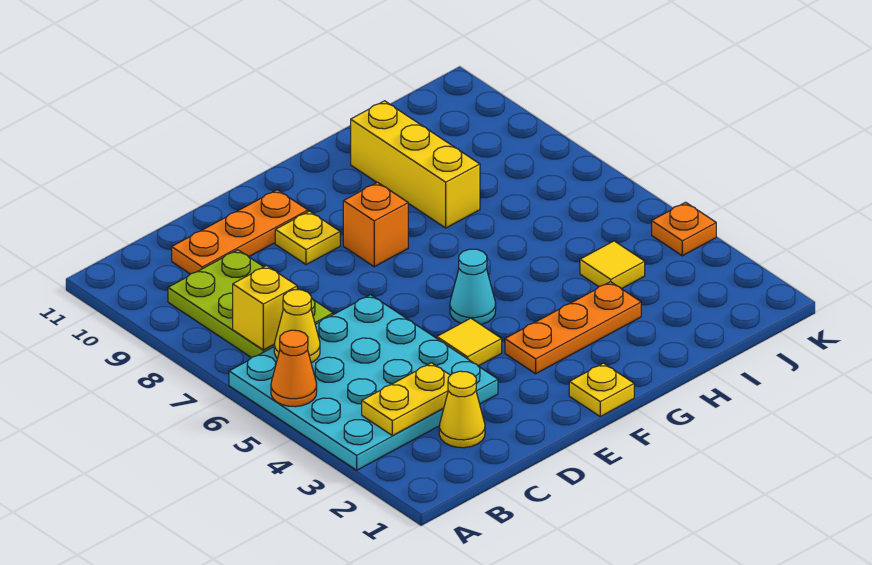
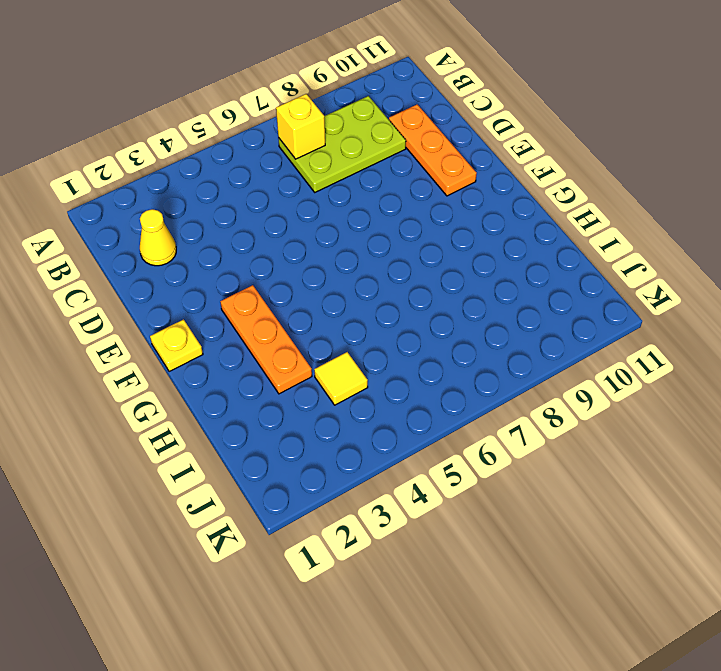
none -> cyan plate A3:D6 level 1
none -> yellow tile E4 level 1
none -> yellow plate E9 level 1

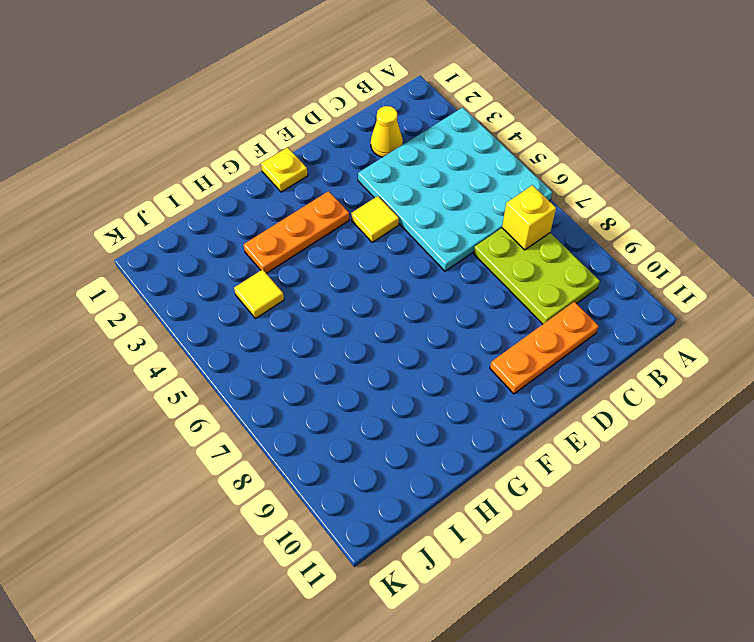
none -> yellow plate E9 level 1
none -> cyan cone F5 level 1
none -> orange brick F8 level 1

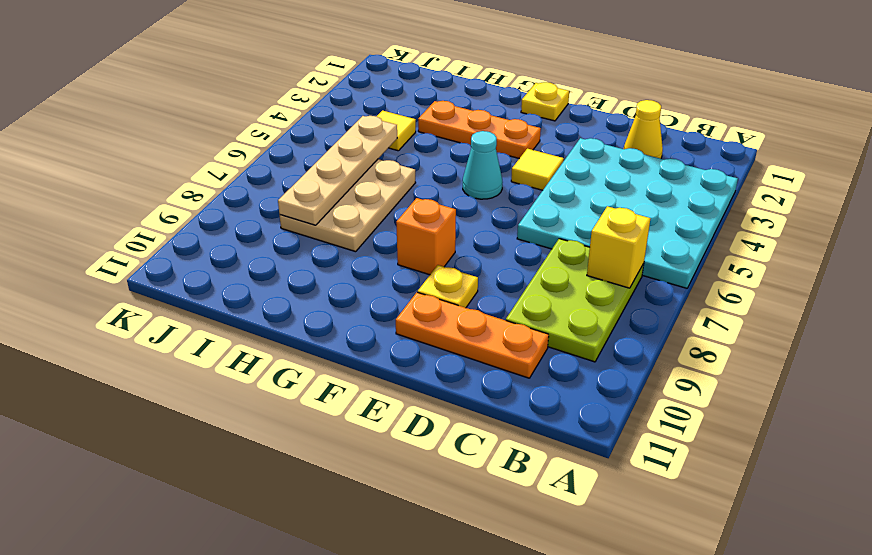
tan plate H6:I8 level 1 -> yellow brick H8:H10 level 1
tan plate I5:I8 level 2 -> none
none -> orange plate K4 level 1
none -> orange cone A5 level 2
none -> yellow plate B3:C3 level 2

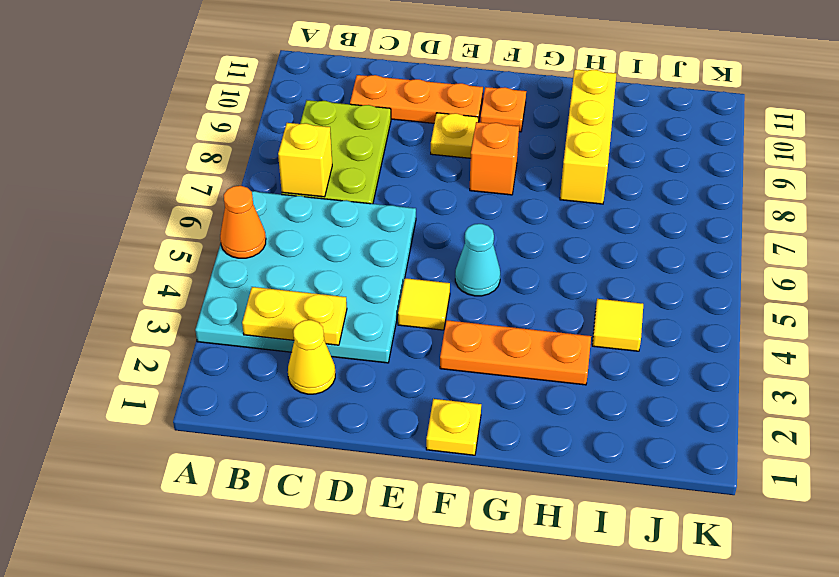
orange plate F10 level 1 -> orange plate K4 level 1
none -> yellow cone B6 level 2

